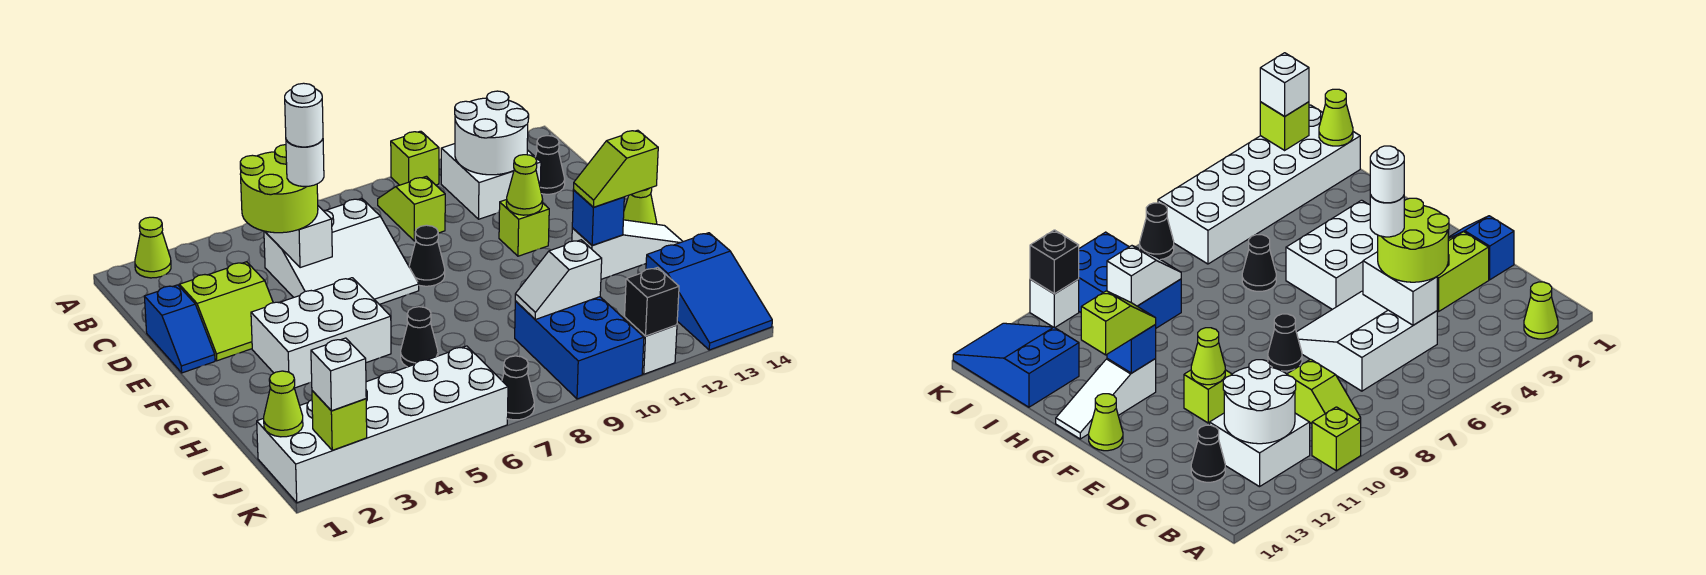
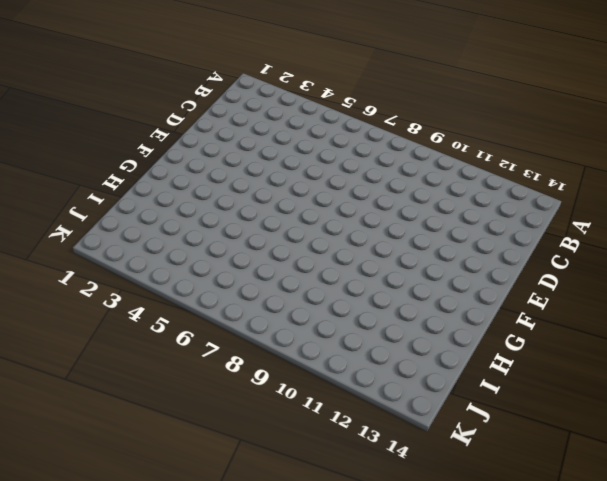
none -> lime cone A2 level 1
none -> lime brick A10 level 1
none -> lime slope B9:C9 level 1 top C
none -> white brick B11:C12 level 1

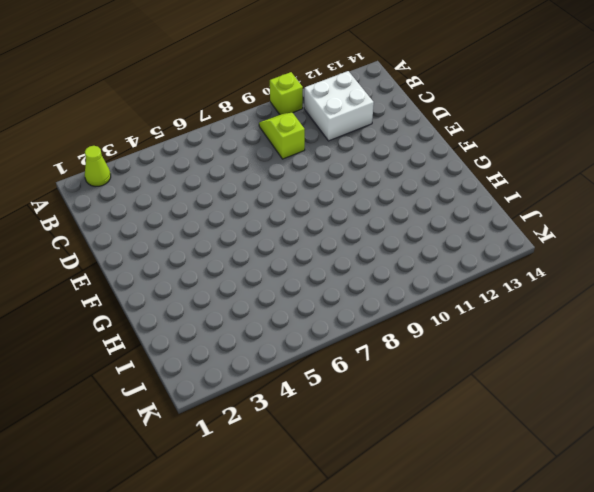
none -> white slope C5:E7 level 1 top C
none -> black cone C13 level 1
none -> blue slope D1:E1 level 1 top D
none -> lime slope D2:E3 level 1 top D

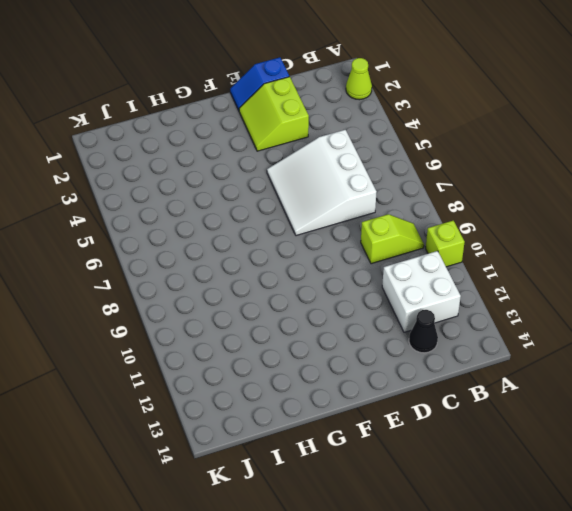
none -> black cone E8 level 1
none -> lime brick E11 level 1
none -> white brick F3:G5 level 1
none -> lime cone F14 level 1

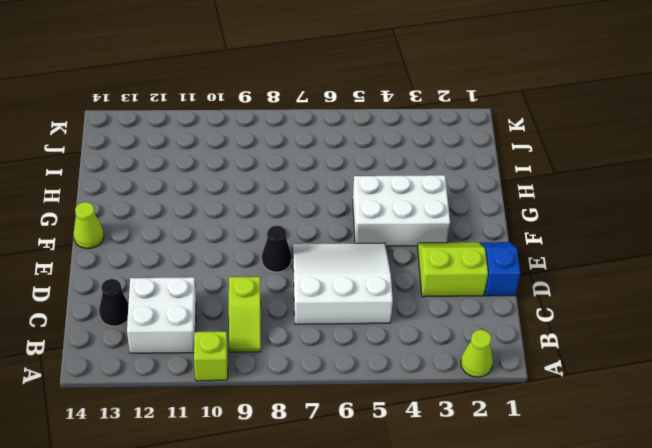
none -> lime brick E11 level 1
none -> white slope G12:G14 level 1 top 12
none -> black cone H6 level 1
none -> blue brick I9:K10 level 1

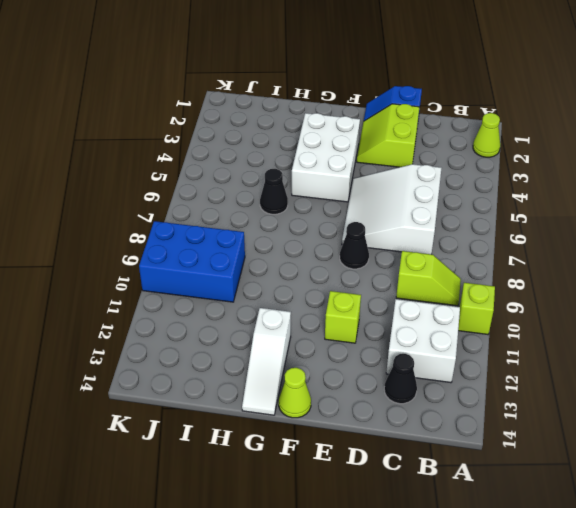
none -> blue slope I13:K14 level 1 top I
none -> white brick J1:K6 level 1
none -> black cone K7 level 1
none -> white brick K11 level 1

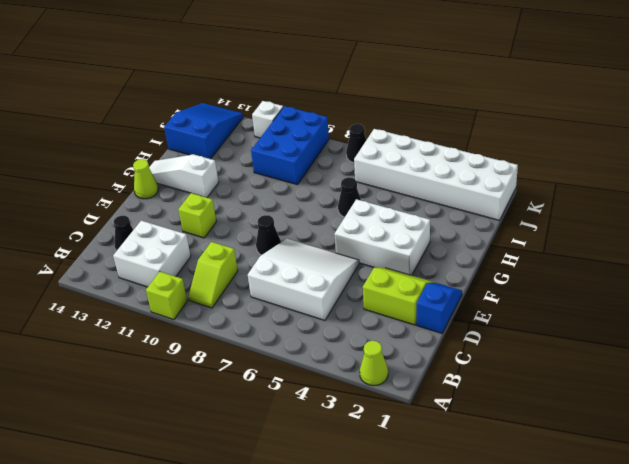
none -> white round brick B11:C12 level 2
none -> white brick C5:D5 level 2
none -> lime cone E11 level 2
none -> blue brick G12 level 2

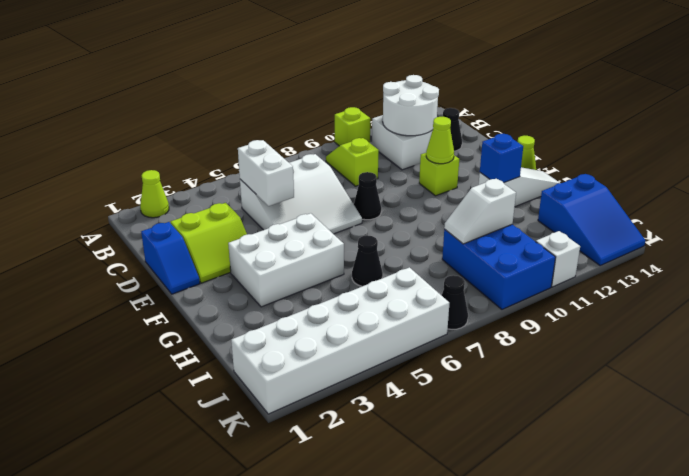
none -> lime cone J1 level 2
none -> lime brick K2 level 2
none -> black brick K11 level 2
none -> lime round brick C4:D5 level 3

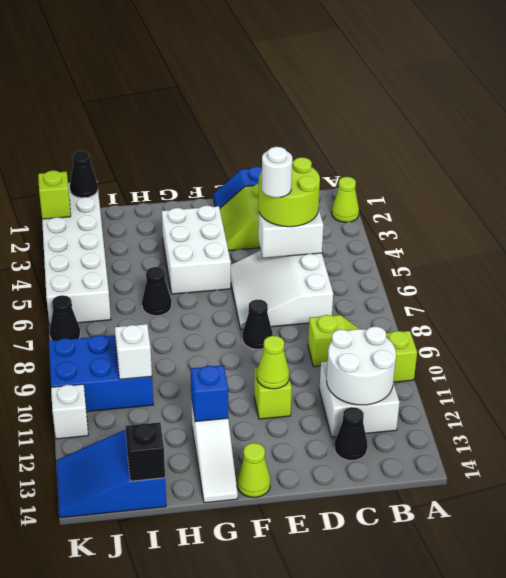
black brick I14 level 2 -> black brick K11 level 2
black cone J1 level 2 -> lime cone J1 level 2
none -> lime slope G12:G13 level 3 top 13
none -> white brick K2 level 3
none -> white round brick D5 level 5

